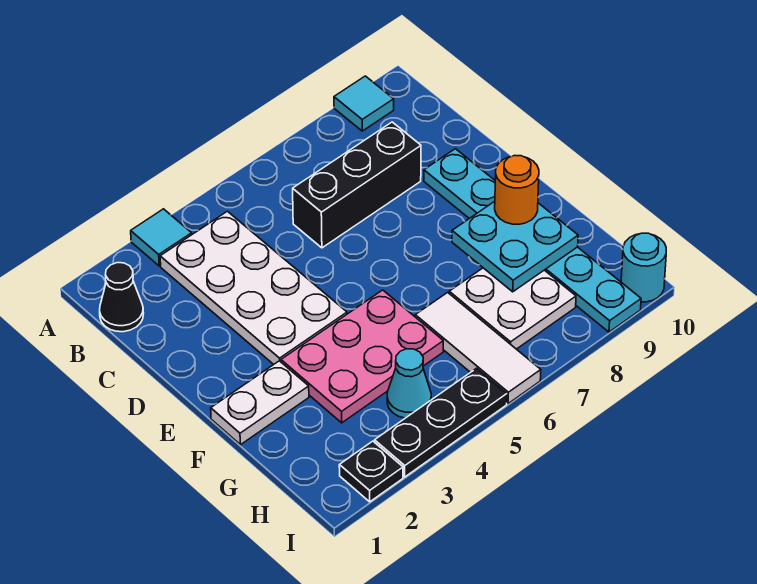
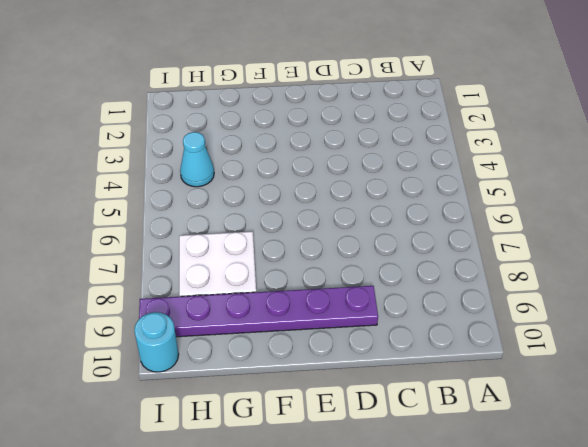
purple plate D9:I9 level 1 -> cyan plate D9:I9 level 1
none -> cyan tile A3 level 1
none -> cyan tile A9 level 1
none -> black cone B1 level 1

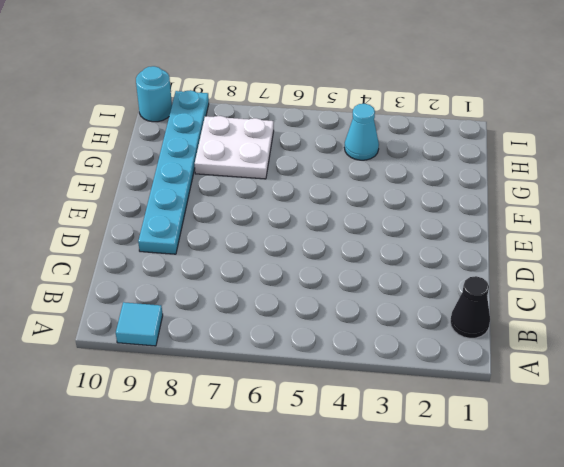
none -> cyan tile A3 level 1
none -> white plate B3:E4 level 1
none -> black brick C6:C8 level 1

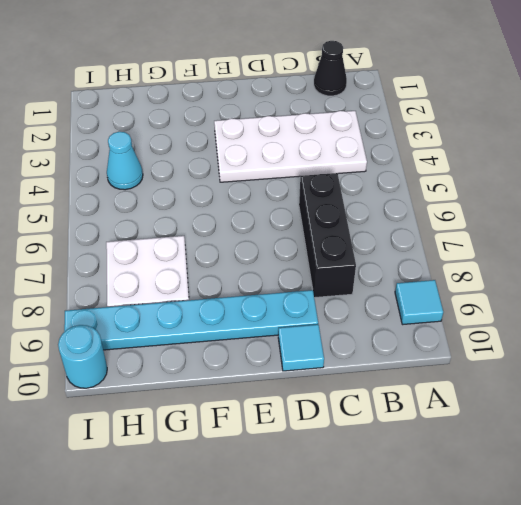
cyan tile D10 level 1 -> cyan tile A3 level 1
none -> white plate F1:F2 level 1
none -> pink plate F3:G5 level 1
none -> white tile G6:I6 level 1

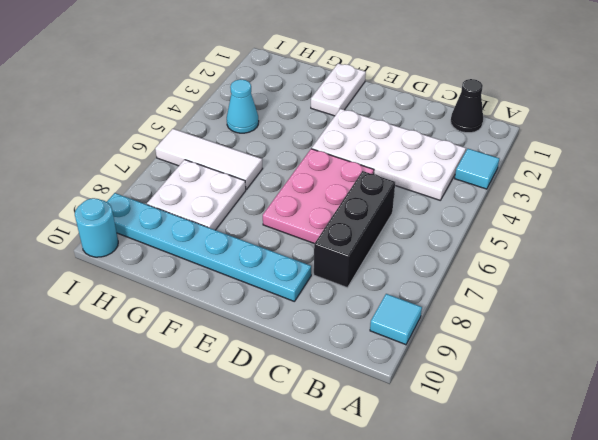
pink plate D5:E7 level 1 -> pink plate F3:G5 level 1
none -> black plate I2 level 1
none -> black plate I3:I5 level 1
none -> cyan plate F8:G9 level 2

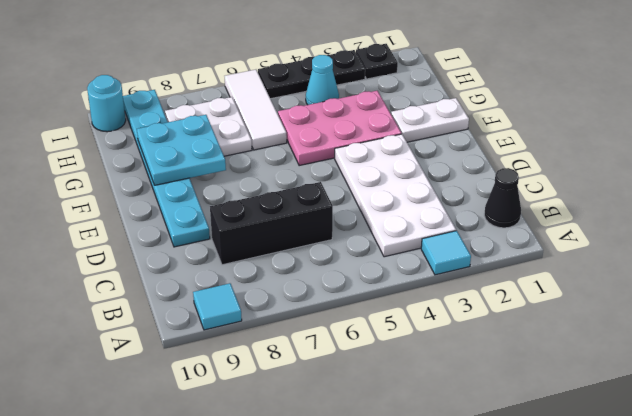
none -> orange round brick F9 level 3

